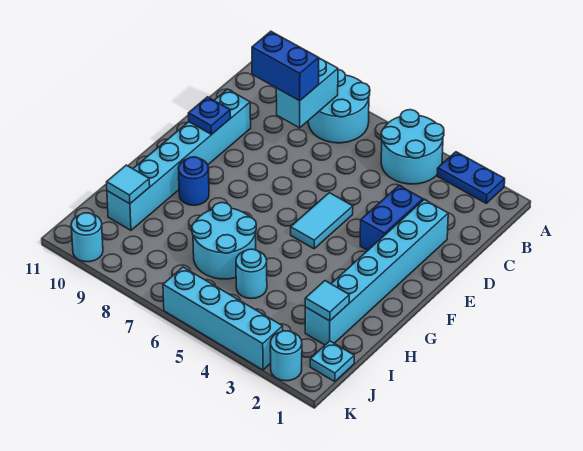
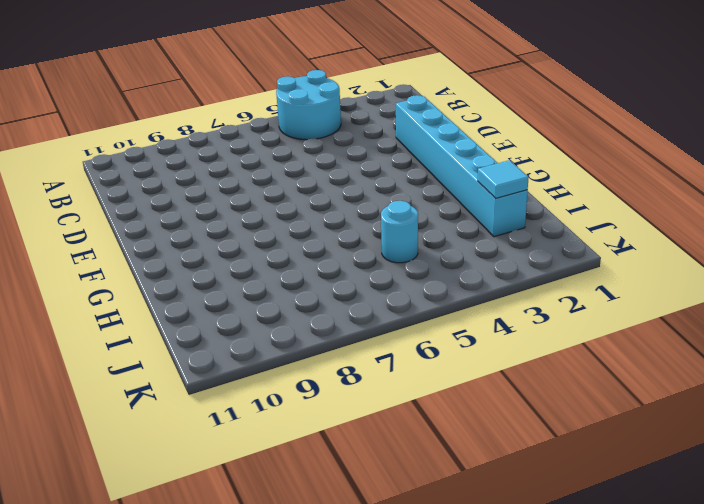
none -> blue plate A2:A3 level 1
none -> cyan round brick A7:B8 level 1
none -> blue brick D3:E3 level 1

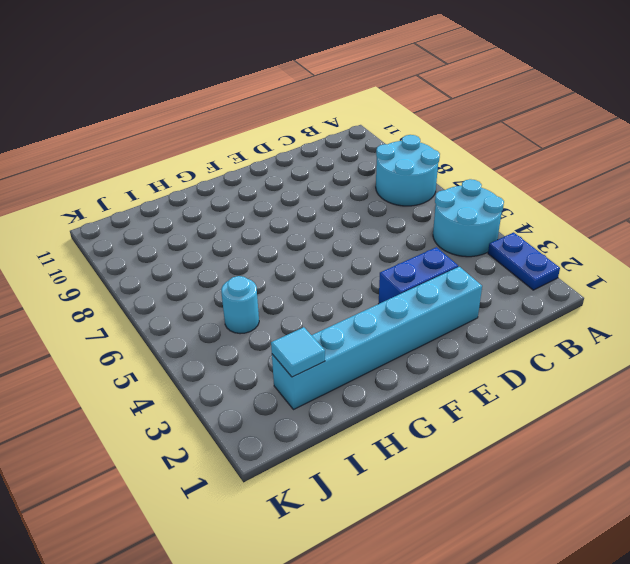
none -> cyan brick D10:I10 level 1
none -> cyan tile E5:F5 level 1
none -> blue round brick G9 level 1

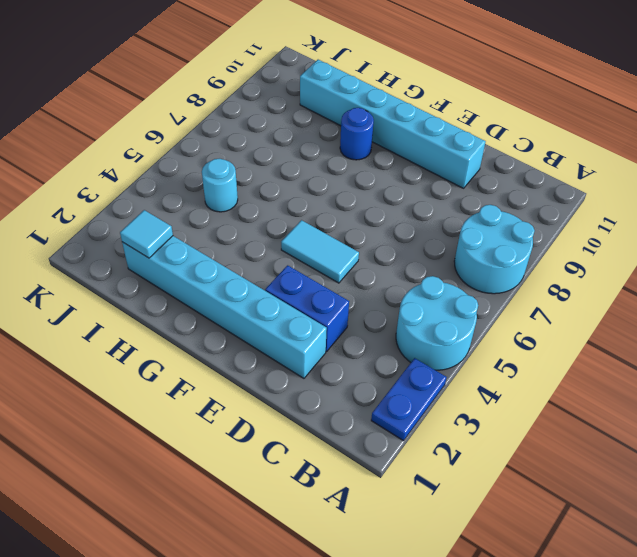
none -> cyan round brick H6:I7 level 1
none -> cyan plate J1 level 1
none -> cyan round brick K2 level 1

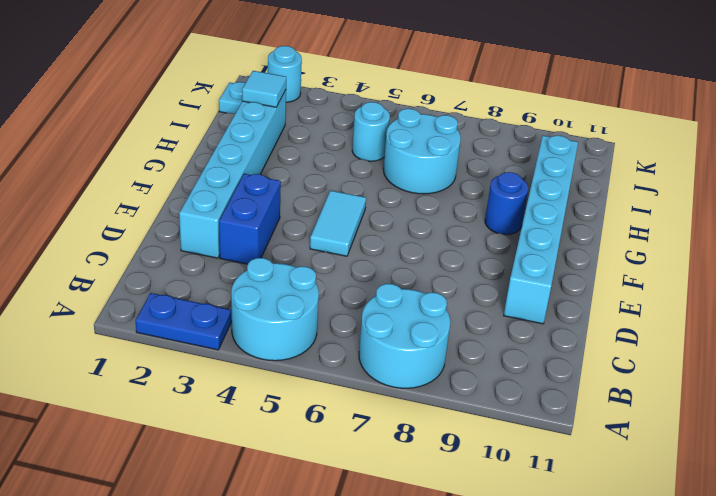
none -> cyan brick K3:K6 level 1
none -> cyan round brick K10 level 1
none -> cyan brick B8:C8 level 2

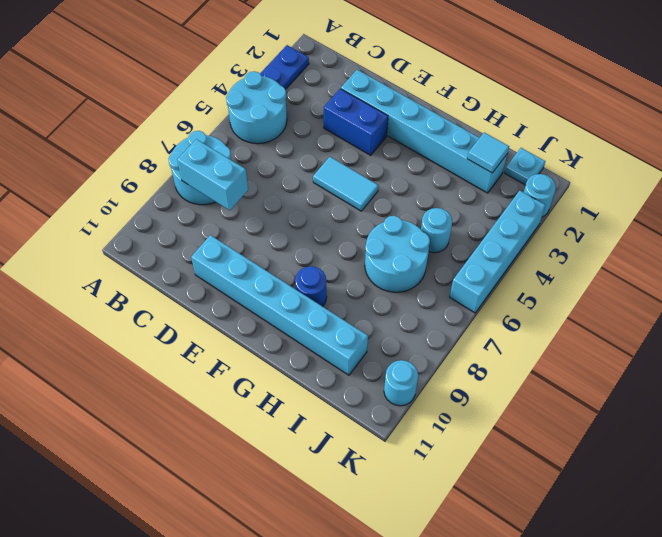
none -> blue plate E10 level 2
none -> cyan tile I10 level 2
none -> blue brick C8:C9 level 3

